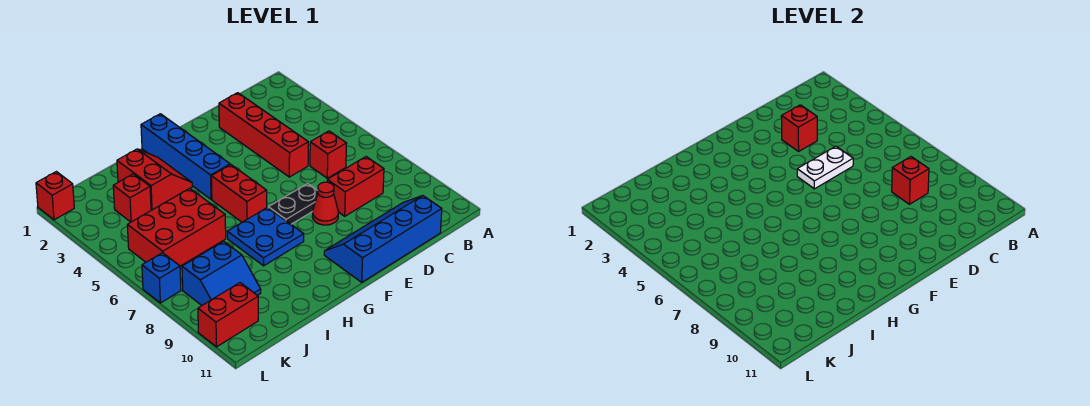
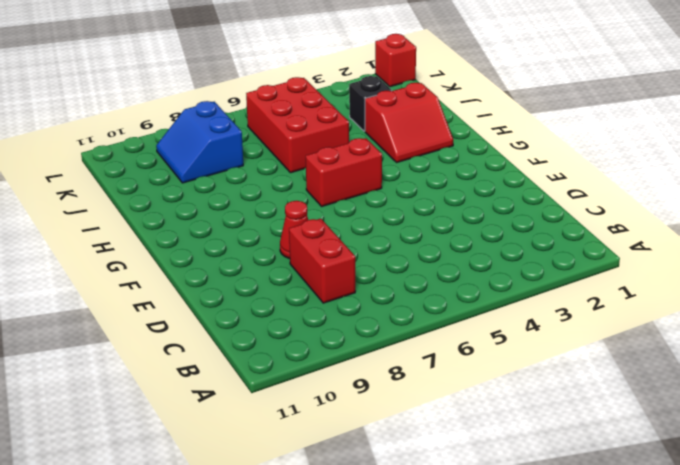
black brick J3 level 1 -> red brick J3 level 1
none -> red brick C6 level 1
none -> blue slope C10:F11 level 1 top 11
none -> red brick D2:D5 level 1

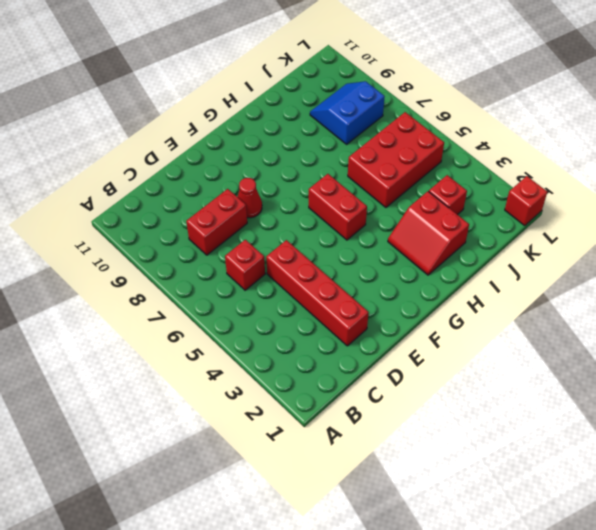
none -> blue slope C10:F11 level 1 top 11
none -> black plate E7:F7 level 1
none -> blue brick G1:G4 level 1

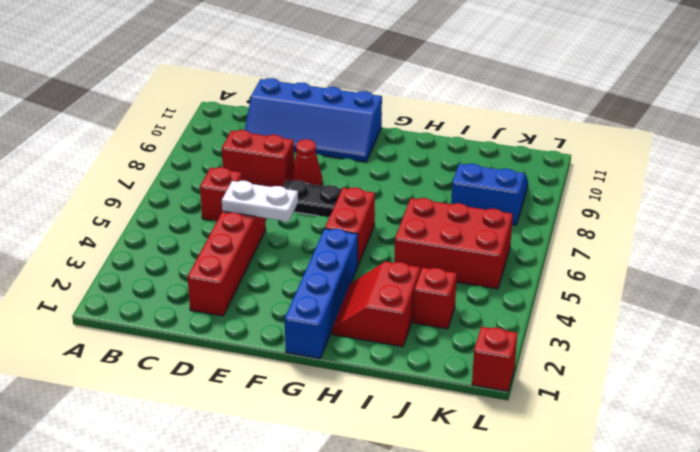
none -> blue plate G7:H8 level 1
none -> red brick K10:L10 level 1
none -> blue brick L7 level 1

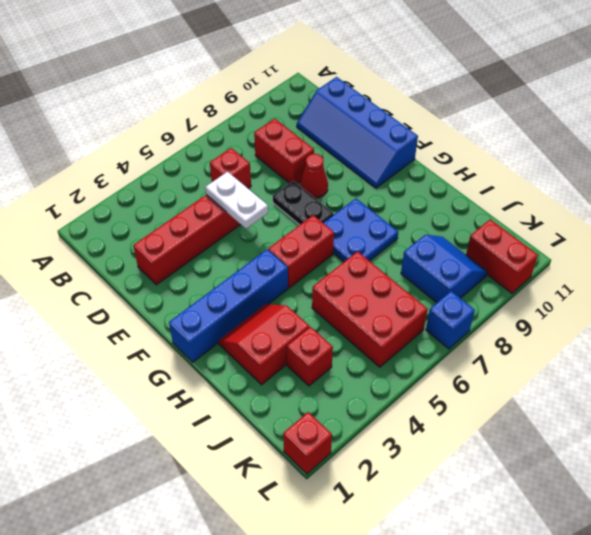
none -> red brick C8 level 2
none -> red brick D3 level 2

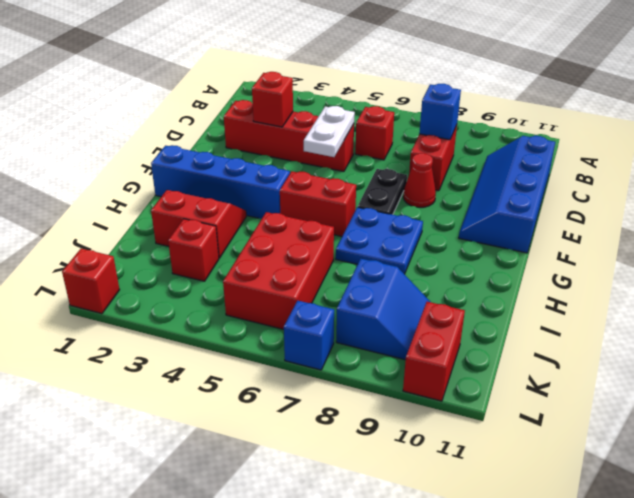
blue brick C8 level 2 -> red brick C8 level 2

